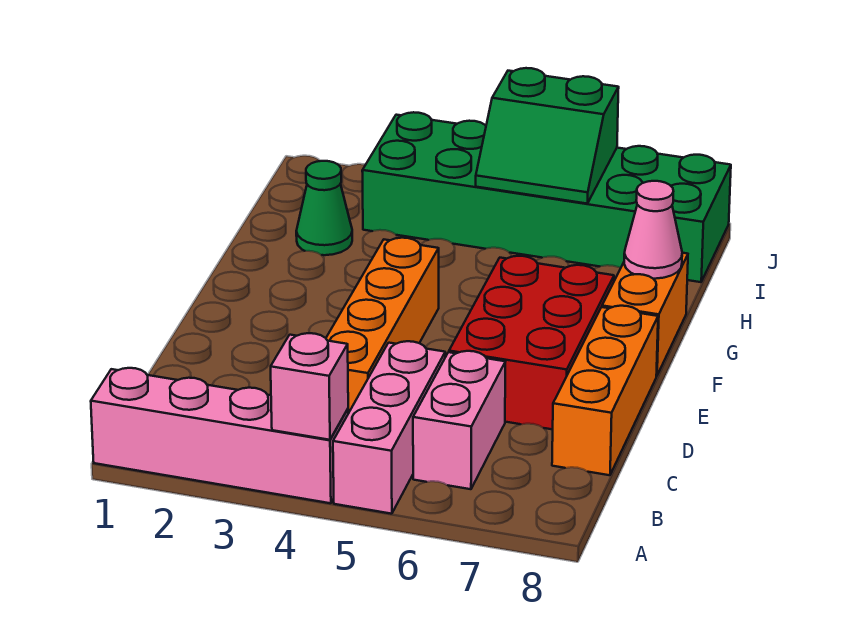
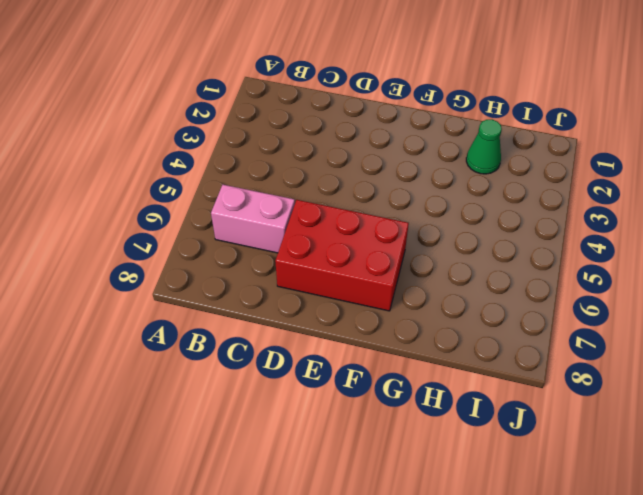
none -> pink brick A1:A4 level 1
none -> pink brick A5:C5 level 1
none -> orange brick C4:F4 level 1

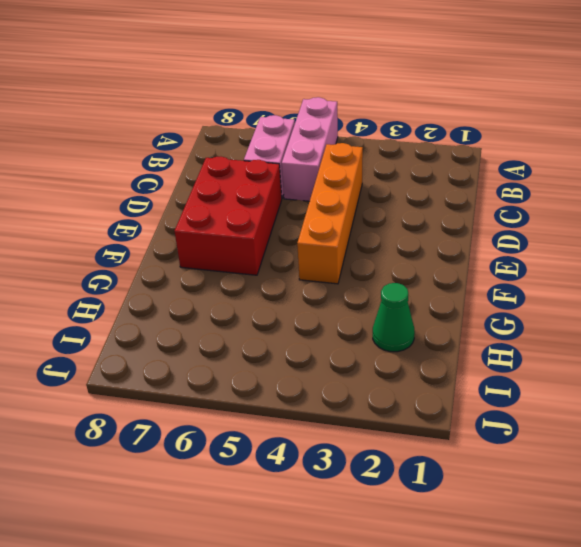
none -> pink brick A1:A4 level 1
none -> orange brick C8:E8 level 1
none -> orange brick F8:G8 level 1

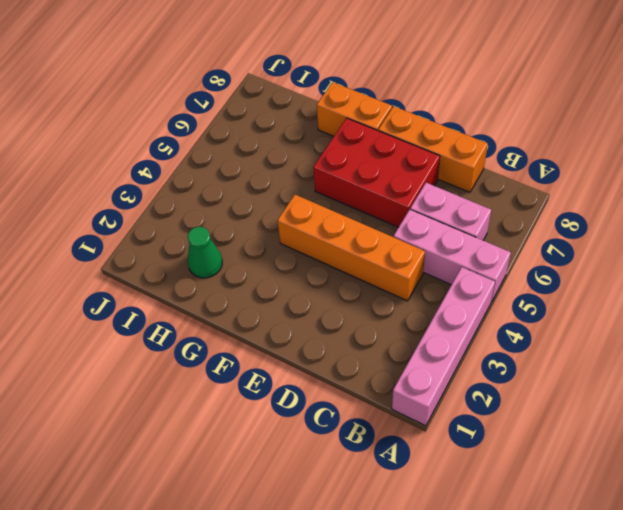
none -> green brick I3:J8 level 1
none -> pink brick A4 level 2
none -> pink cone G8 level 2

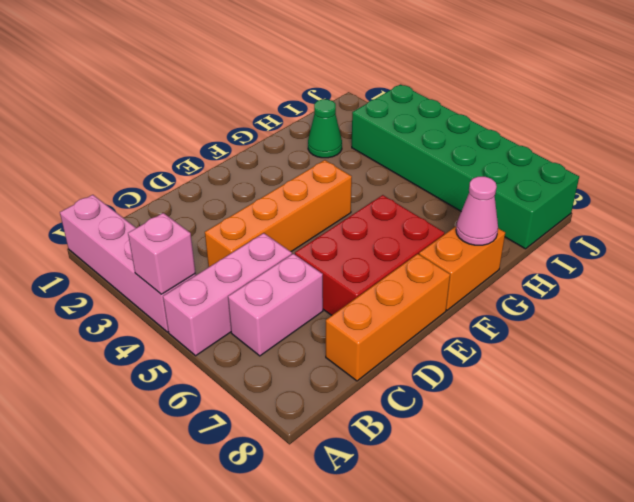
none -> green slope I5:J6 level 2 top J

